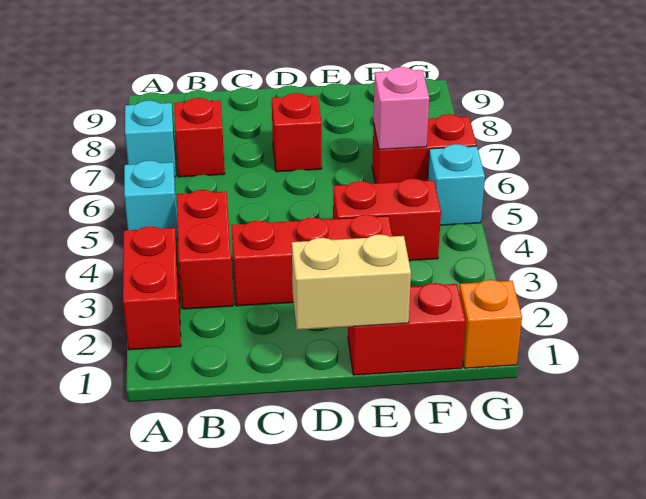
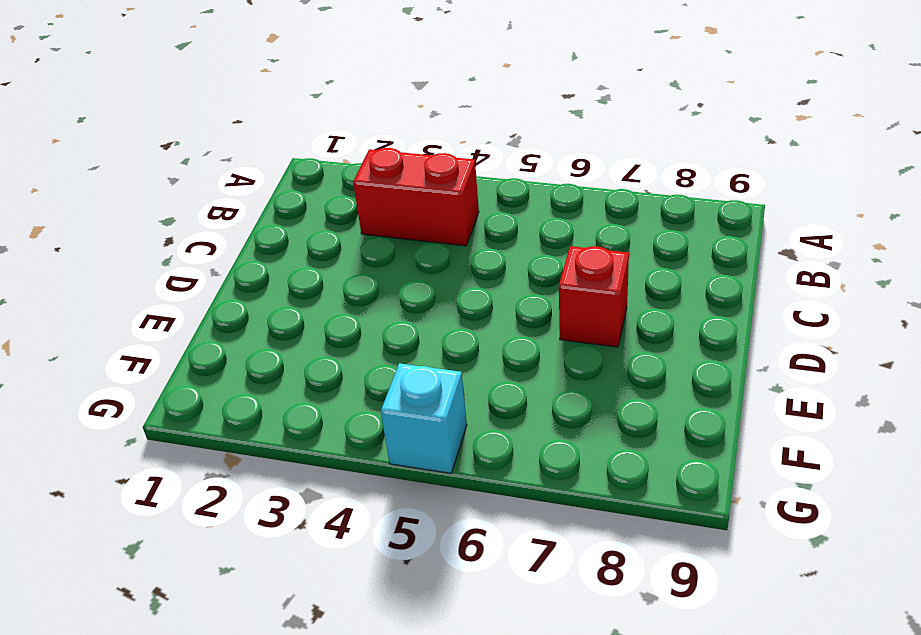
none -> red brick A2:A3 level 1
none -> cyan brick A5 level 1
none -> cyan brick A7 level 1

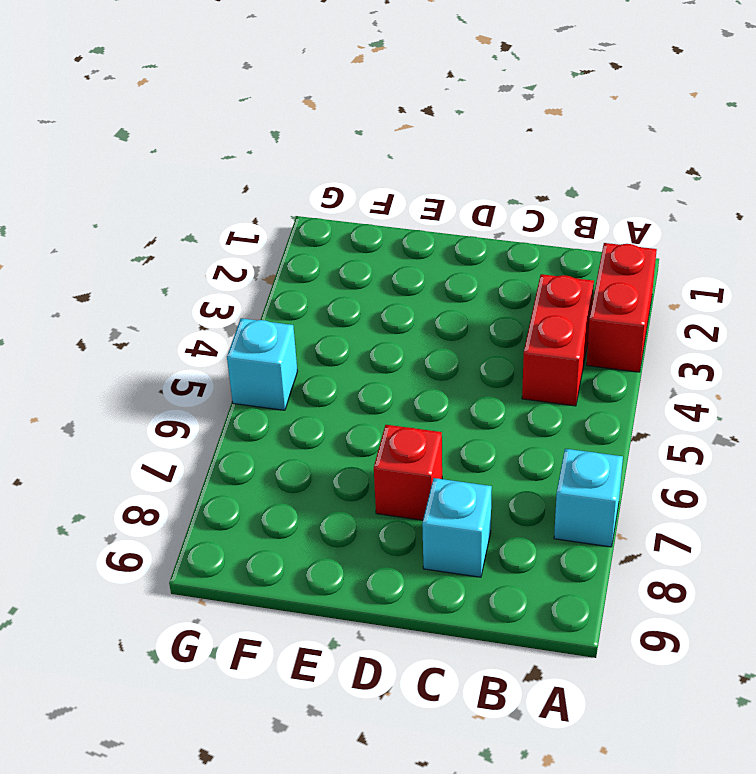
cyan brick C8 level 1 -> cyan brick A5 level 1
none -> red brick B7 level 1
none -> red brick C3:E3 level 1
none -> red brick E1:F1 level 1

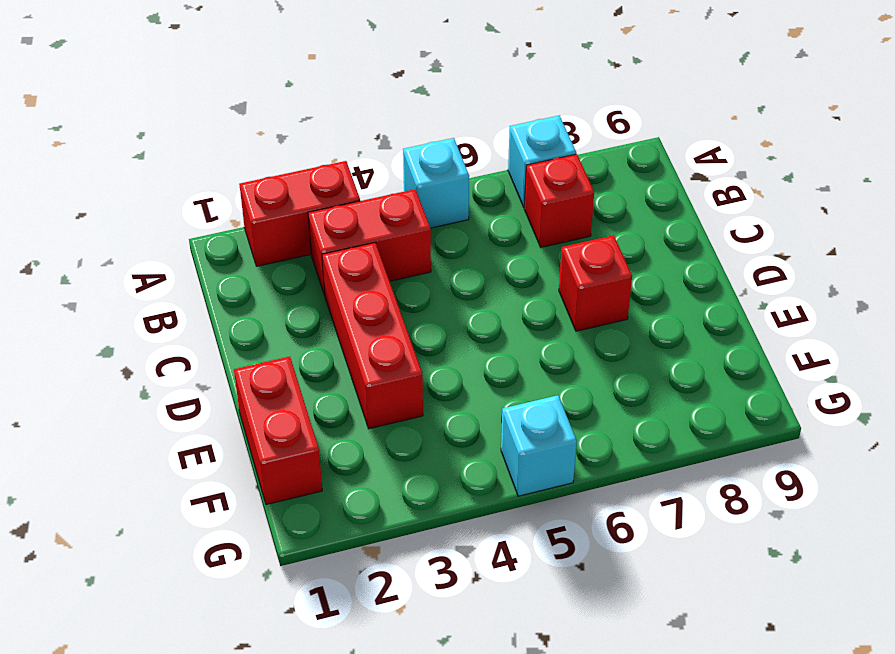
none -> red brick E4:F4 level 1
none -> red brick F6:G6 level 1
none -> orange brick G1 level 1

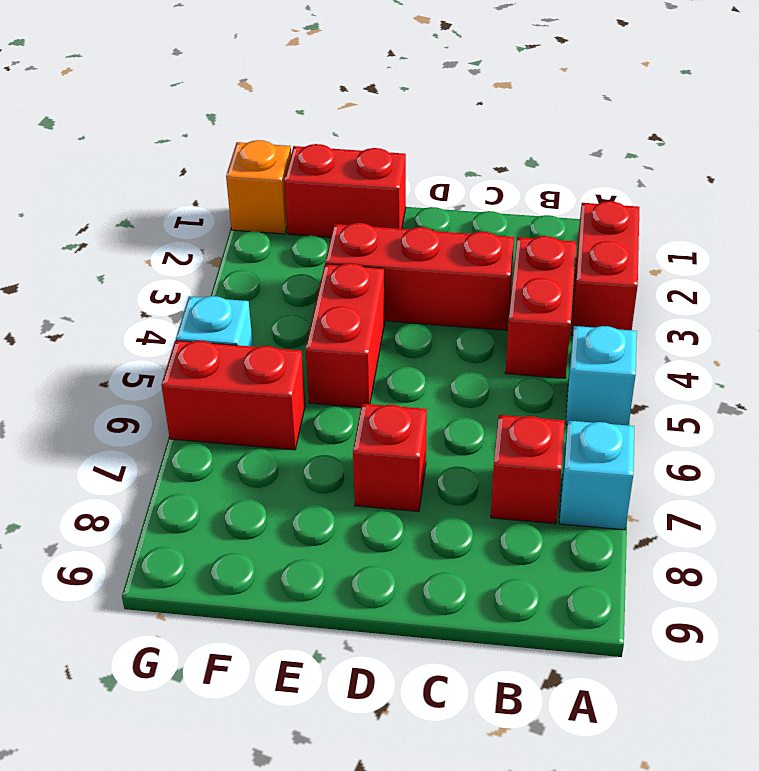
red brick E4:E5 level 1 -> red brick E4:F4 level 1
none -> tan brick D1:E1 level 2
none -> pink brick F6 level 2

